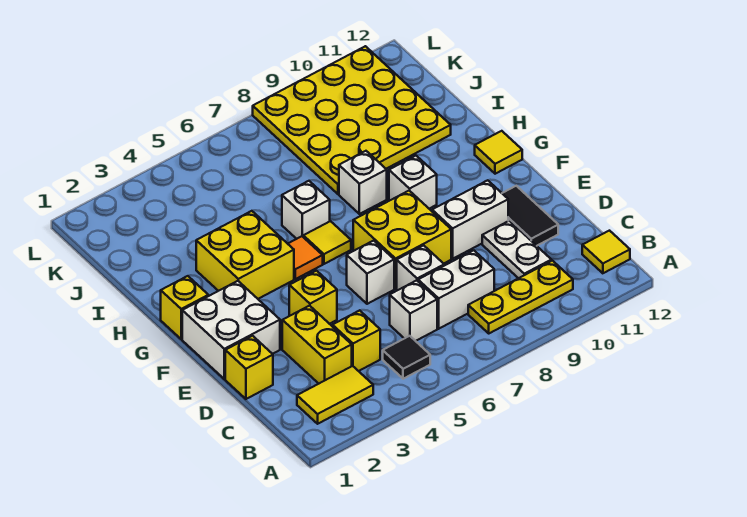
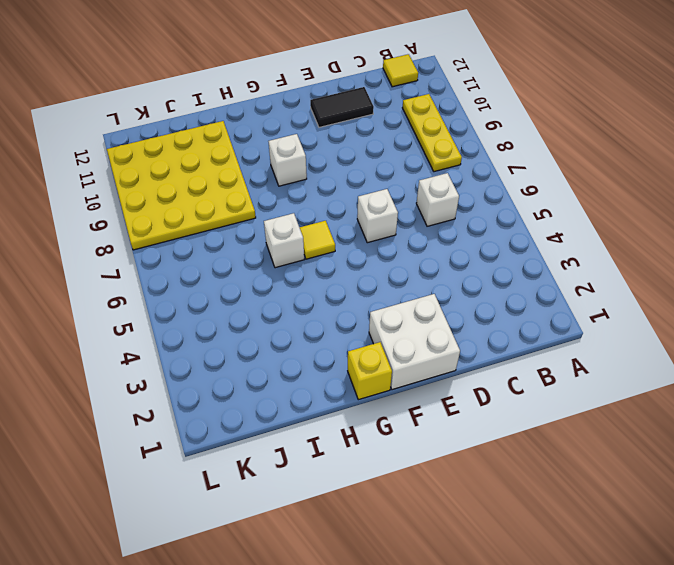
none -> yellow tile B2:B3 level 1
none -> black tile B5 level 1
none -> yellow brick C3:D3 level 1

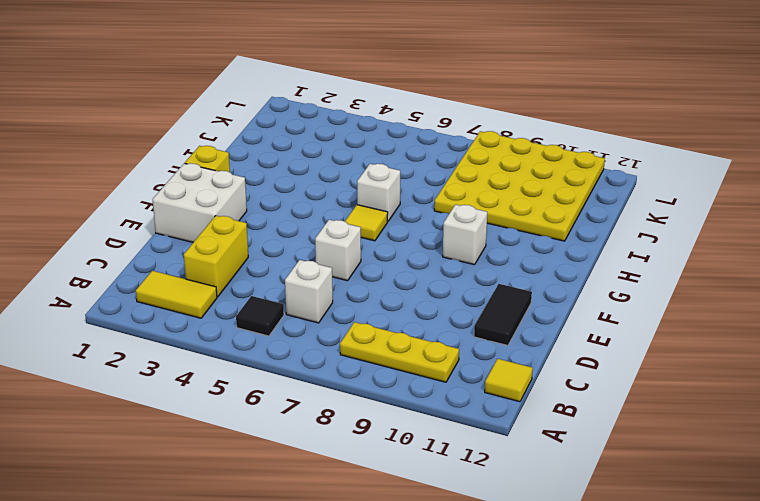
none -> yellow brick C4 level 1
none -> white brick C7:C8 level 1
none -> white plate C10:D10 level 1

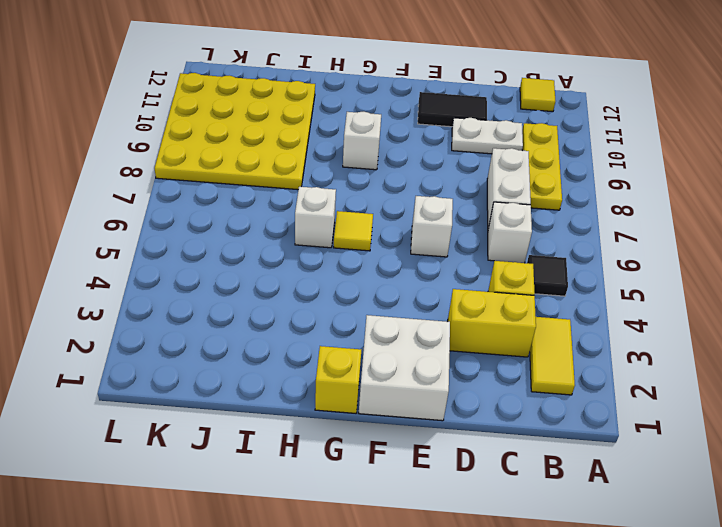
none -> yellow brick D1 level 1
none -> white brick D7 level 1
none -> yellow brick E4 level 1

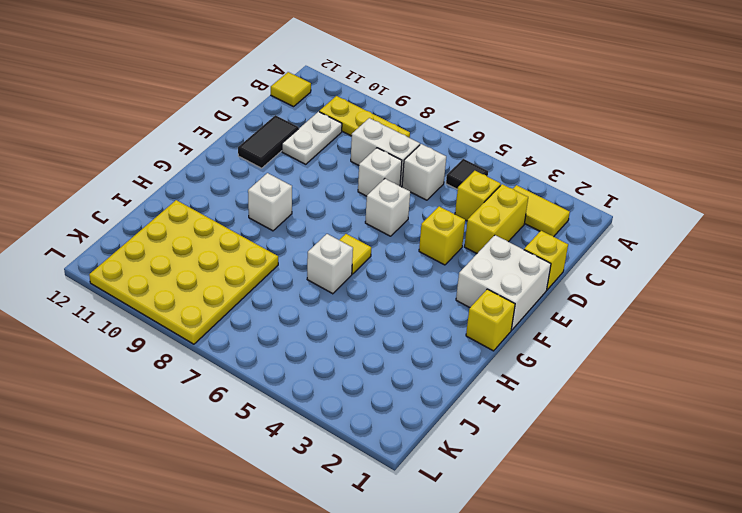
none -> yellow brick E7:F8 level 1
none -> white brick E9:E10 level 1
none -> yellow brick G3:H4 level 1

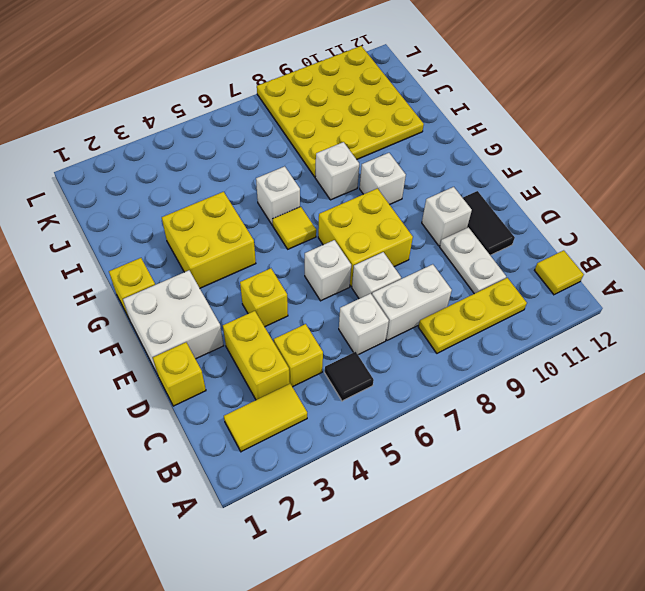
white brick E10 level 1 -> white brick E9:E10 level 1
none -> orange tile G5 level 1
none -> yellow tile G12 level 1

